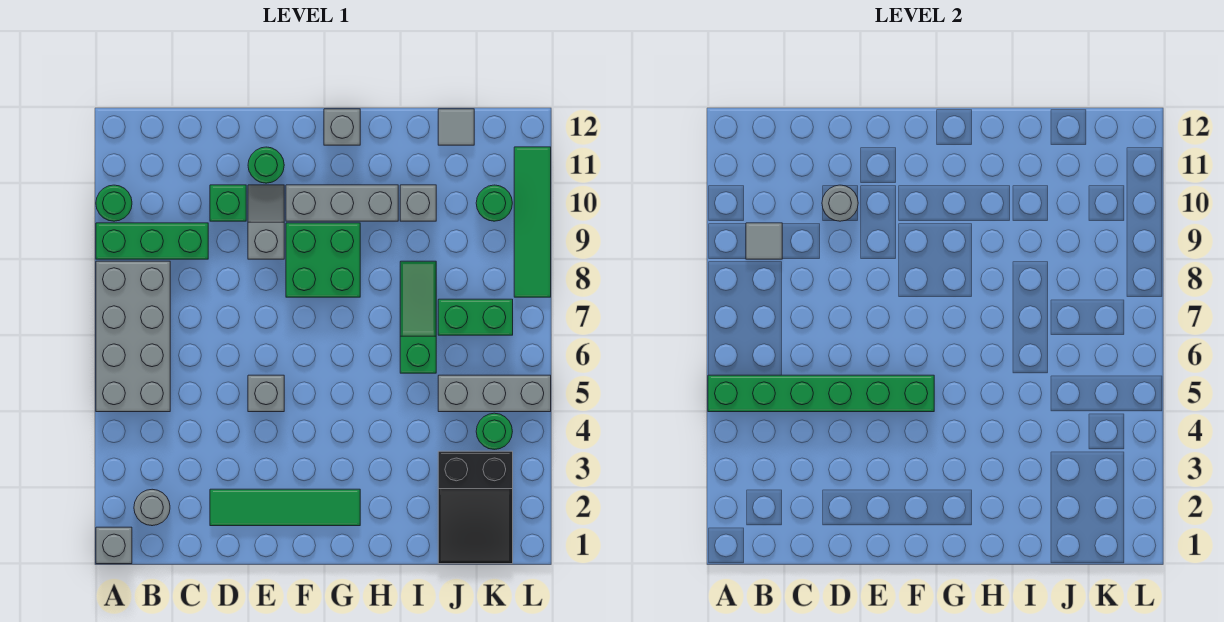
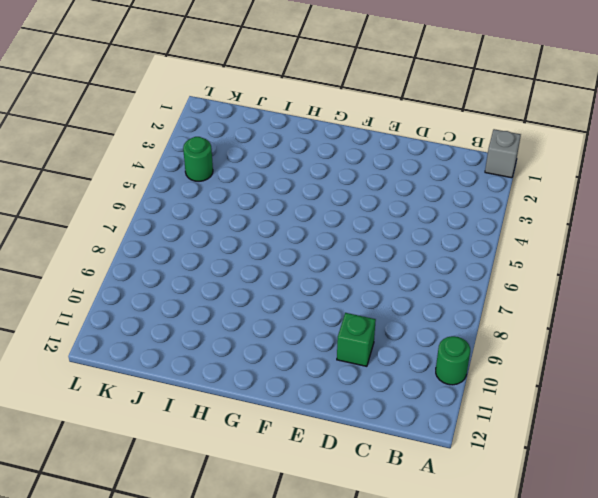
none -> grey brick A5:B8 level 1
none -> green brick A9:C9 level 1
none -> grey round brick B2 level 1

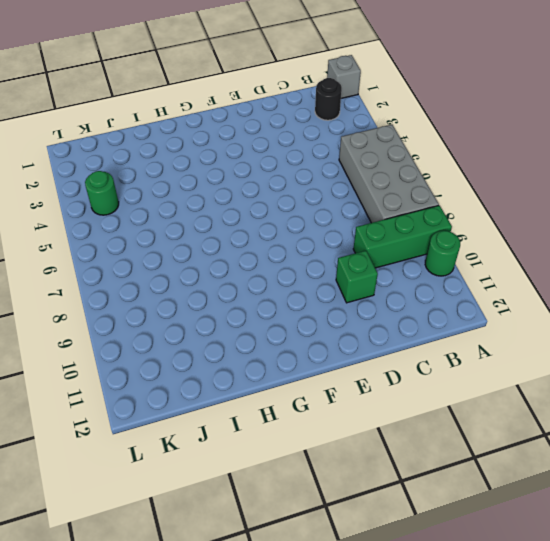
black round brick B2 level 1 -> grey round brick B2 level 1
none -> green tile D2:G2 level 1
none -> grey brick E5 level 1
none -> grey slope E9:E10 level 1 top 9

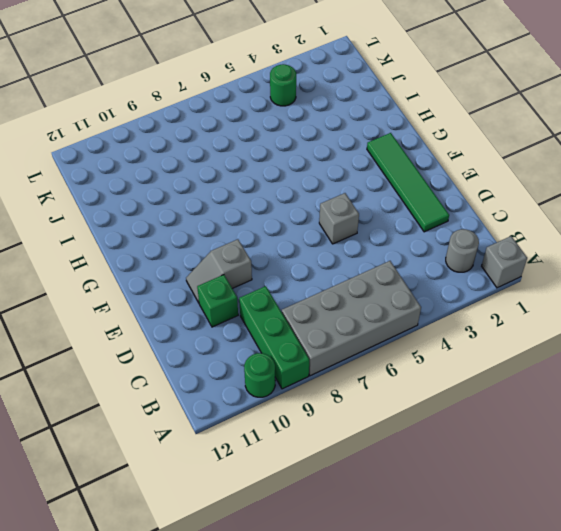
none -> green round brick E11 level 1
none -> green brick F8:G9 level 1
none -> grey brick F10:H10 level 1

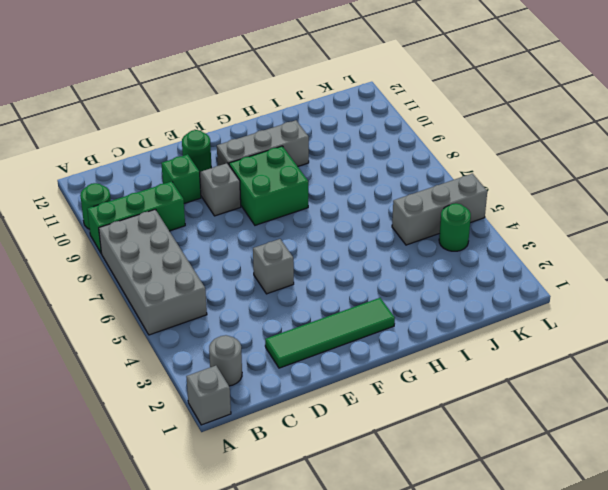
none -> grey brick G12 level 1
none -> green slope I6:I8 level 1 top 6
none -> grey brick I10 level 1

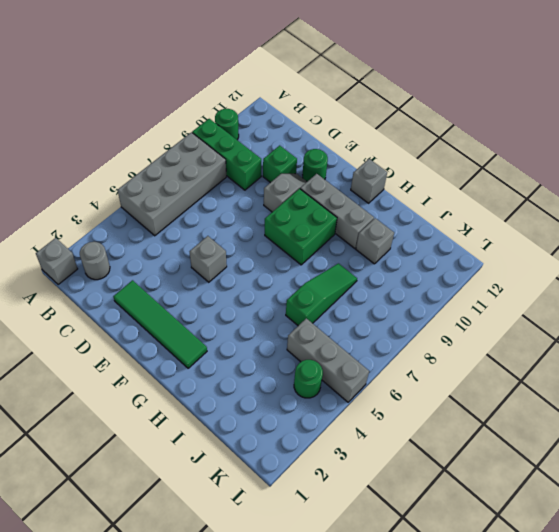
none -> black slope J1:K3 level 1 top 3
none -> green brick J7:K7 level 1
none -> grey tile J12 level 1

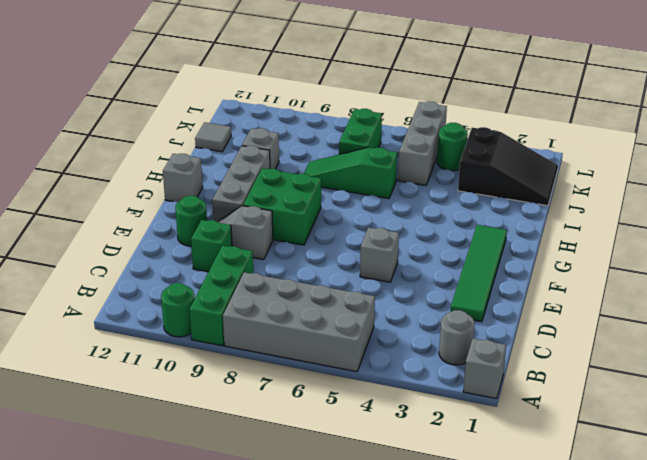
none -> green round brick K10 level 1
none -> green tile L8:L11 level 1
none -> green brick A5:F5 level 2

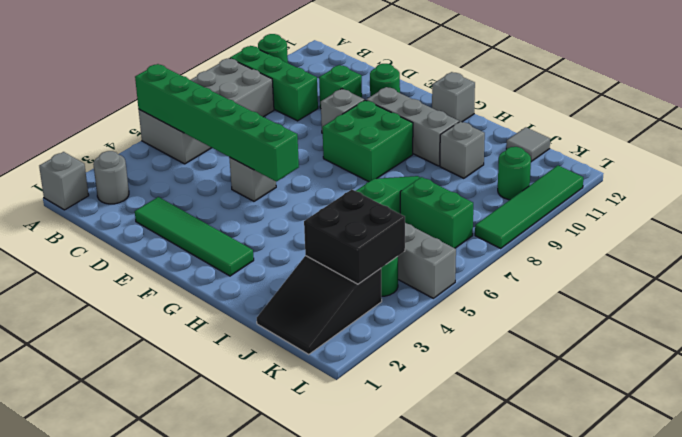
black brick J3:K4 level 2 -> none
none -> grey tile B9 level 2
none -> grey round brick D10 level 2

